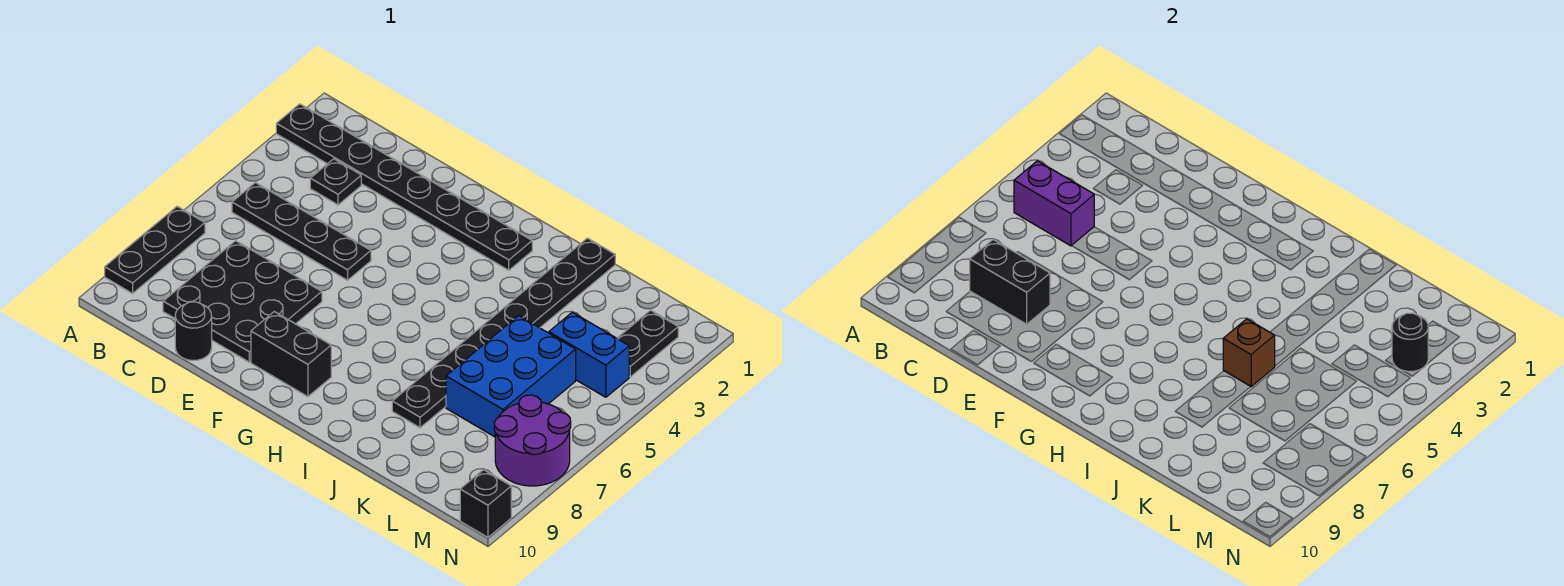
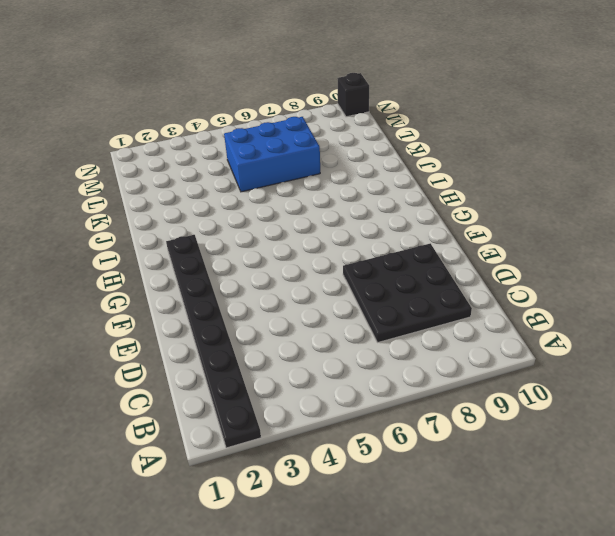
none -> black plate A7:A9 level 1
none -> black plate B5:E5 level 1
none -> black plate C3 level 1

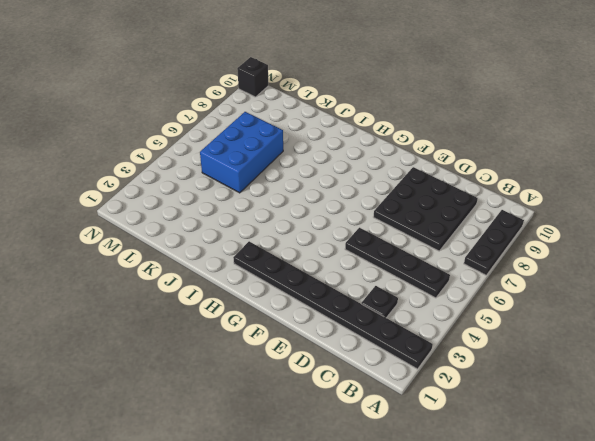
none -> black round brick D10 level 1
none -> black brick F9:G9 level 1
none -> black plate J1:J8 level 1

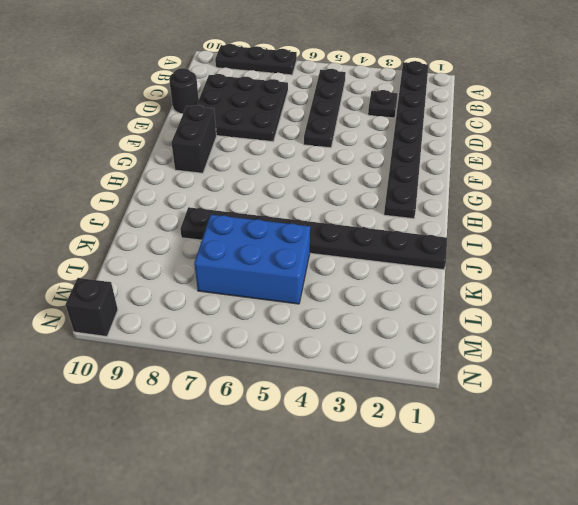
none -> blue brick L4:M4 level 1
none -> black plate M2:M3 level 1
none -> purple round brick M7:N8 level 1

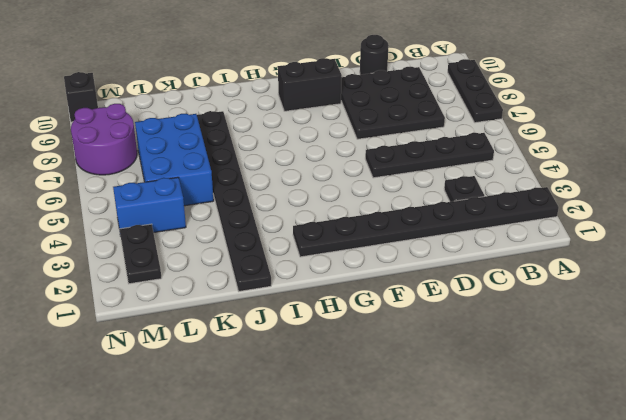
none -> purple brick B5:C5 level 2
none -> black brick C8:D8 level 2
none -> brown brick J6 level 2

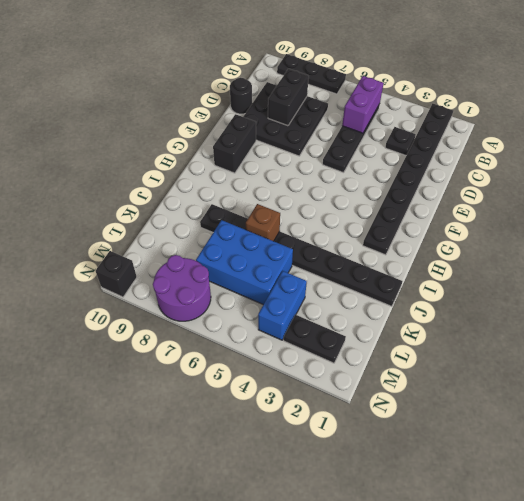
none -> black round brick M3 level 2

